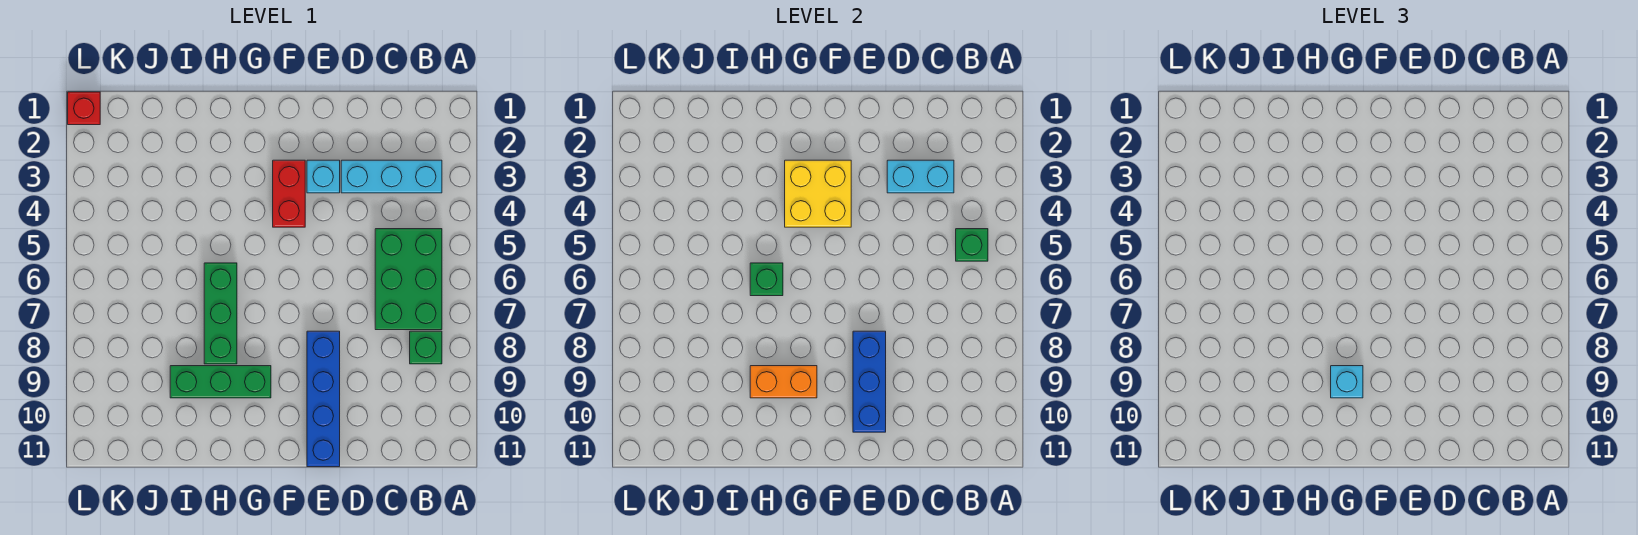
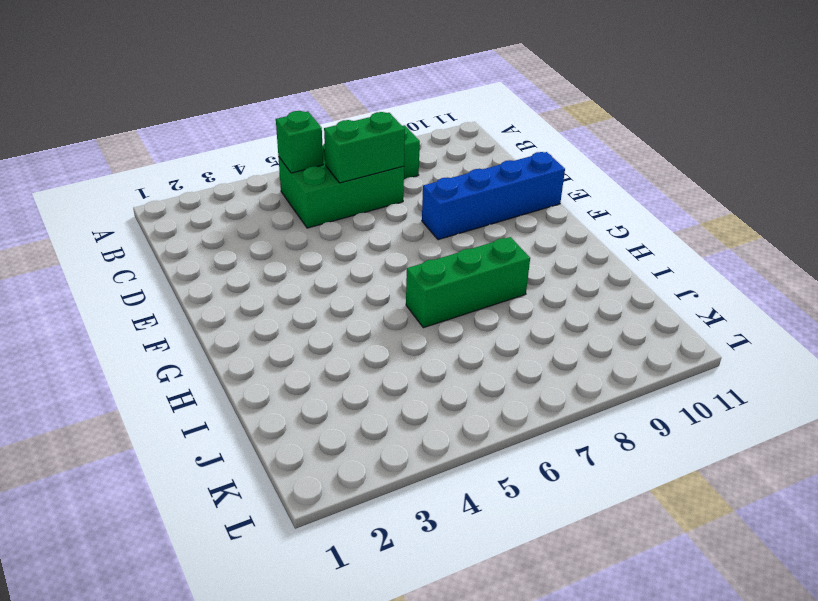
green brick C6:C7 level 2 -> none
none -> cyan brick B3:D3 level 1
none -> cyan brick E3 level 1
none -> red brick F3:F4 level 1

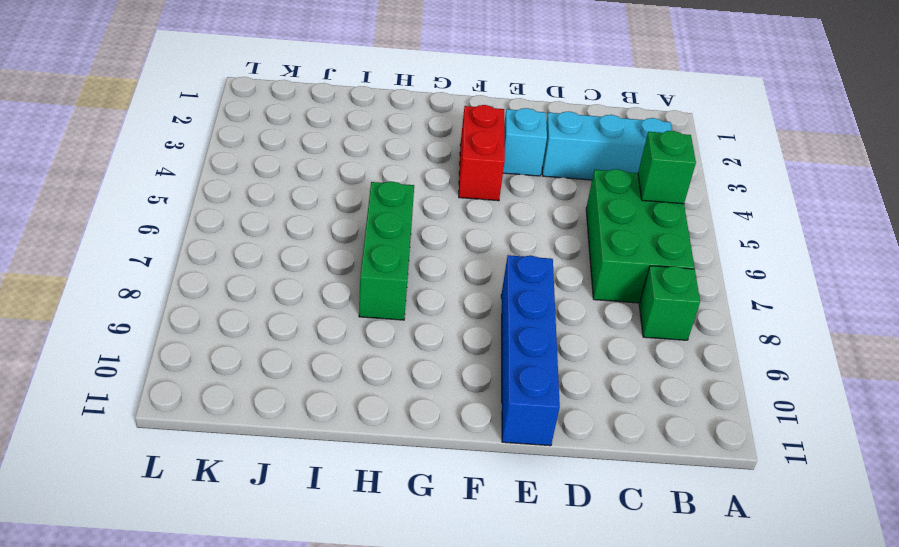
none -> green brick G9:I9 level 1
none -> red brick L1 level 1
none -> cyan brick C3:D3 level 2

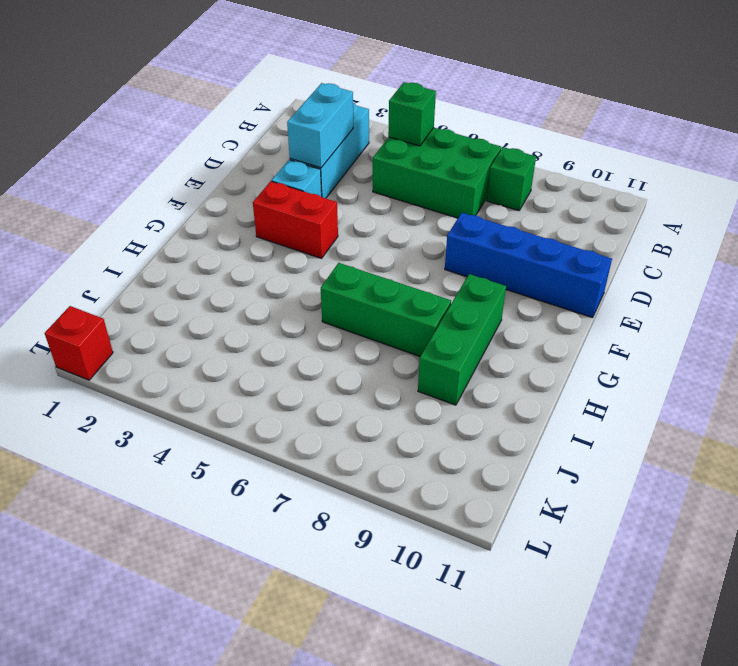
none -> blue brick E8:E10 level 2
none -> yellow brick F3:G4 level 2
none -> orange brick G9:H9 level 2

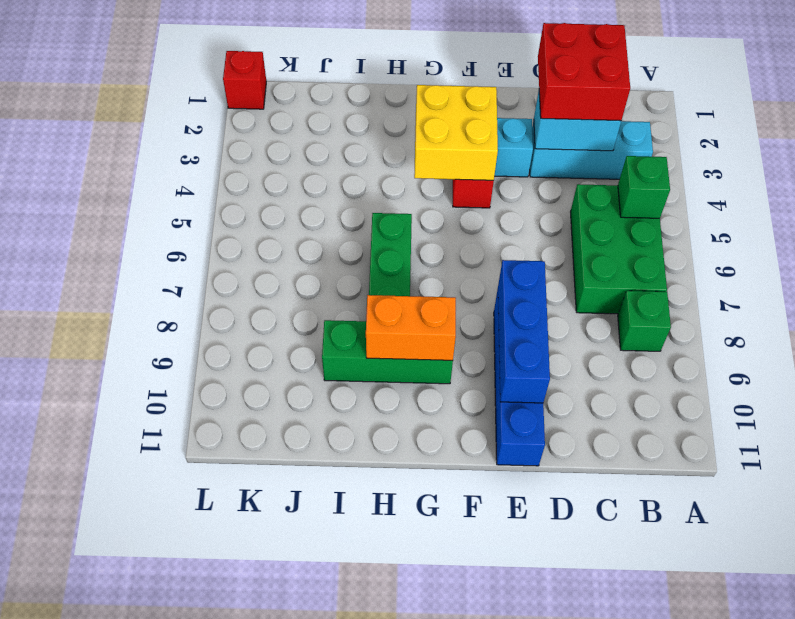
red brick C2:D3 level 3 -> none
none -> green brick H6 level 2
none -> cyan brick G9 level 3

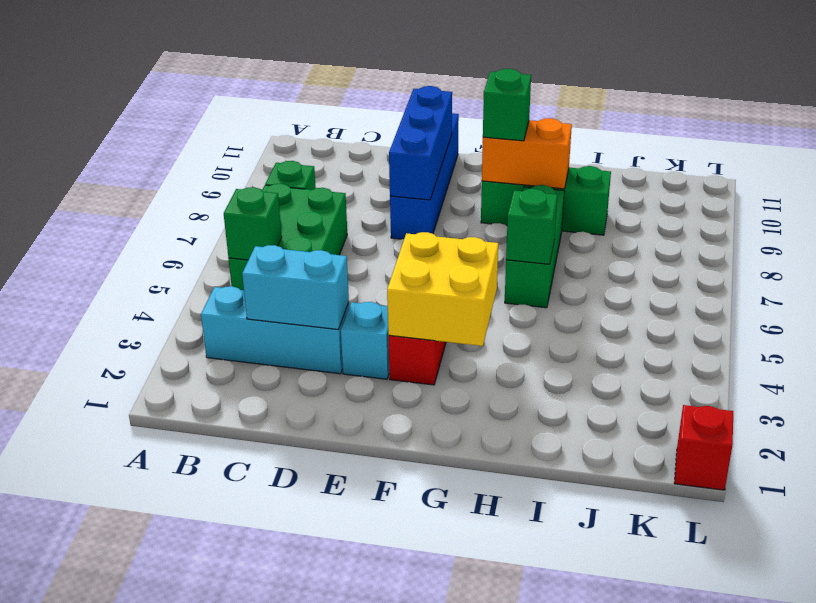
green brick G9 level 3 -> cyan brick G9 level 3

